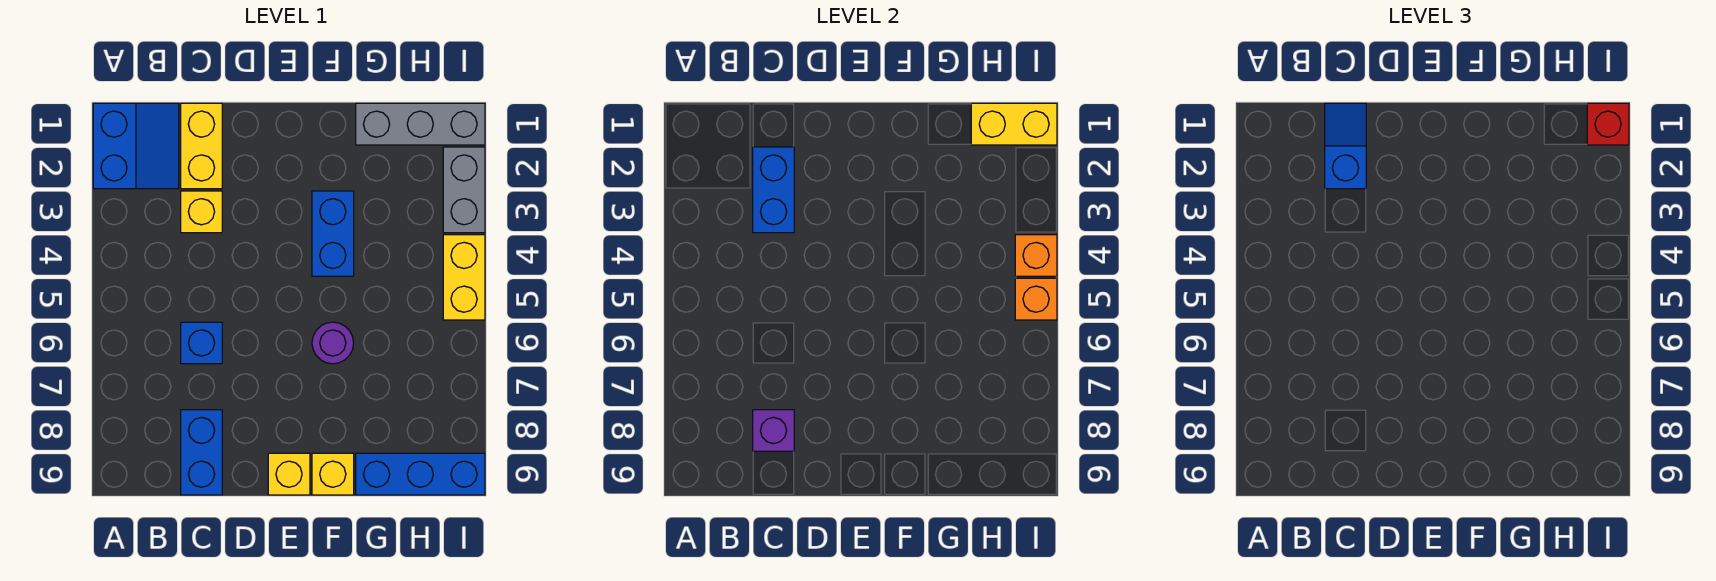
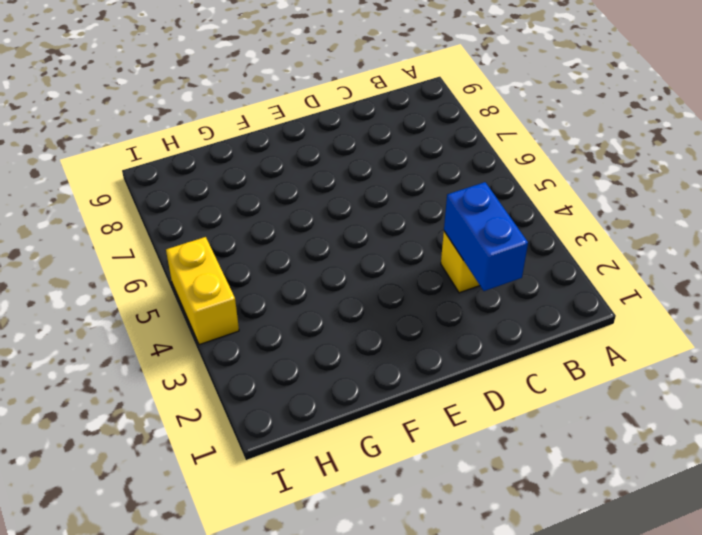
none -> blue slope A1:B2 level 1 top A
none -> yellow brick C1:C2 level 1
none -> blue brick C6 level 1

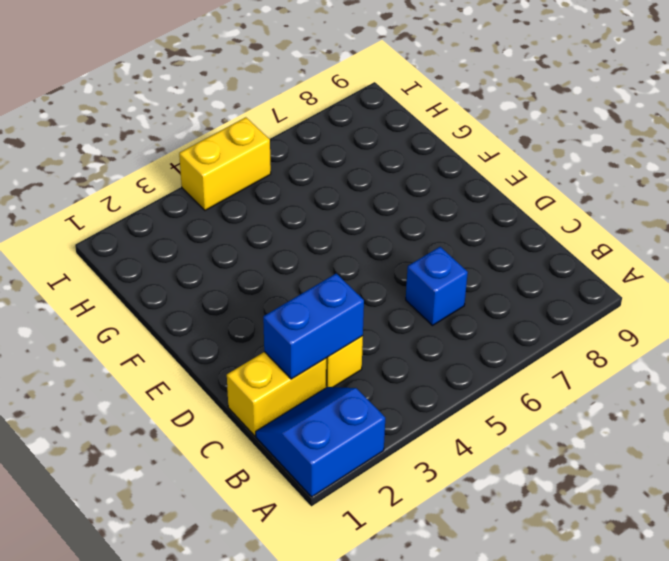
none -> blue brick C8:C9 level 1
none -> yellow brick E9 level 1
none -> blue brick F3:F4 level 1

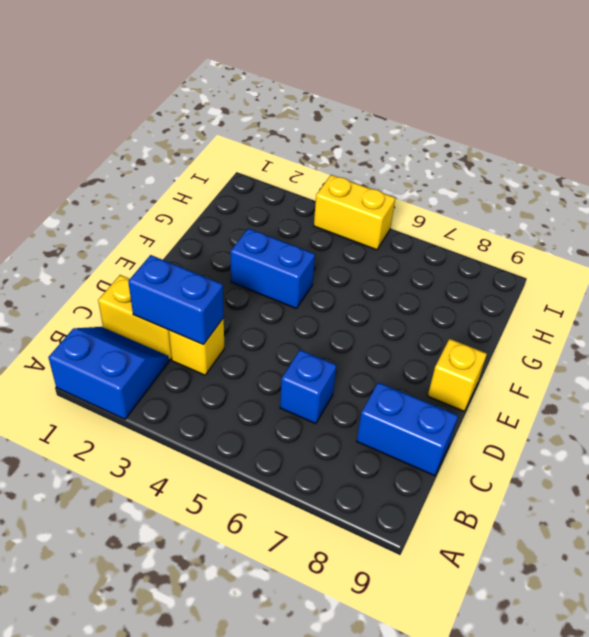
none -> purple round brick F6 level 1
none -> yellow brick F9 level 1
none -> grey brick G1:I1 level 1

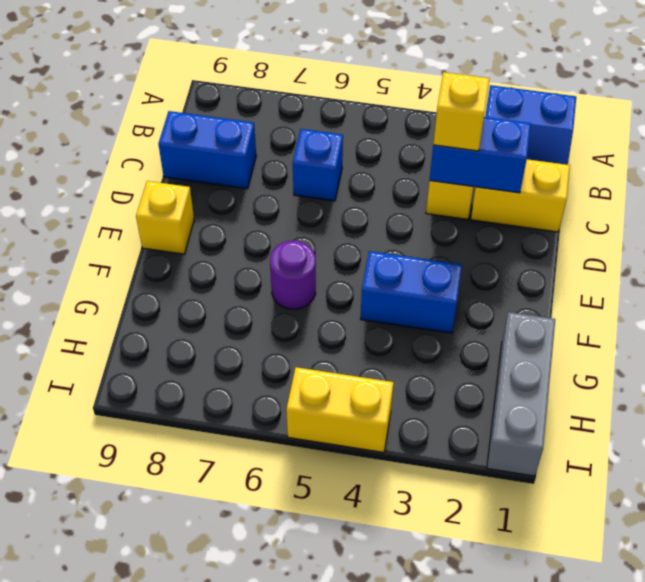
yellow brick C3 level 3 -> yellow brick F9 level 1
none -> blue brick G9:I9 level 1
none -> grey brick I2:I3 level 1
none -> purple brick C8 level 2

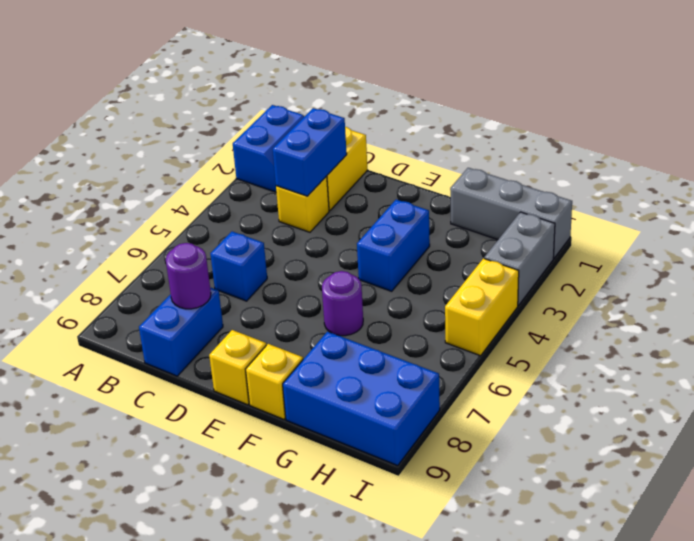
purple round brick C8 level 2 -> purple brick C8 level 2
blue brick G8:I9 level 1 -> blue brick G9:I9 level 1
none -> yellow brick H1:I1 level 2
none -> orange brick I4 level 2
none -> orange brick I5 level 2

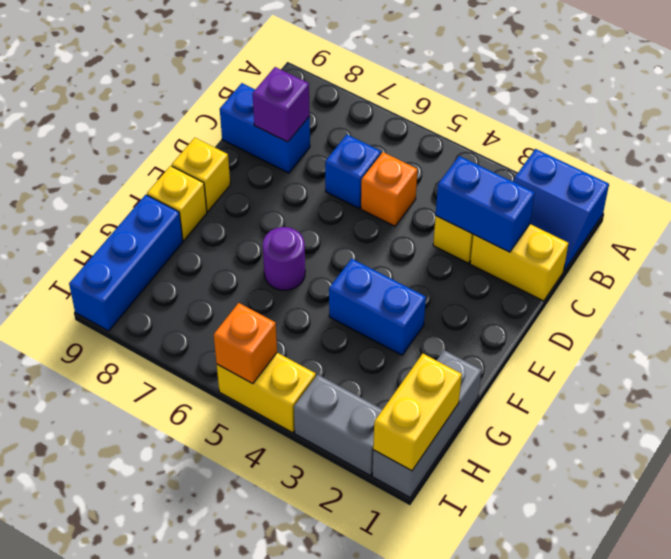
orange brick C5 level 1 -> orange brick I4 level 2
none -> blue slope C1:C2 level 3 top 2
none -> red brick I1 level 3

